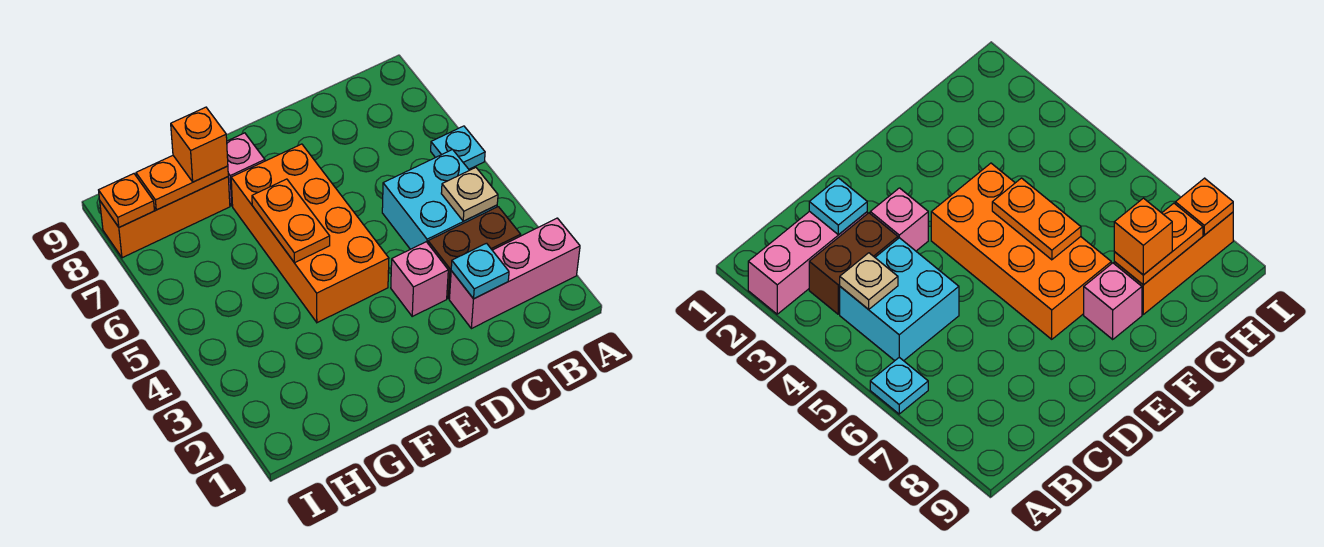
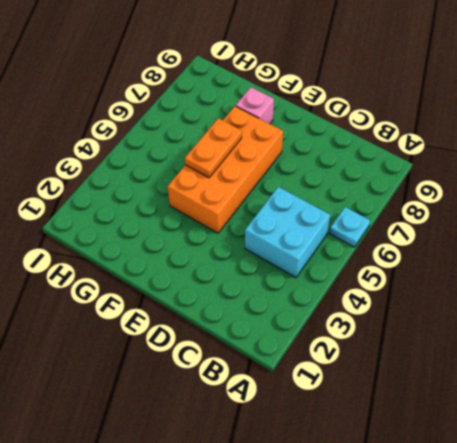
none -> pink brick A2:C2 level 1
none -> brown brick B3:C3 level 1
none -> pink brick D3 level 1

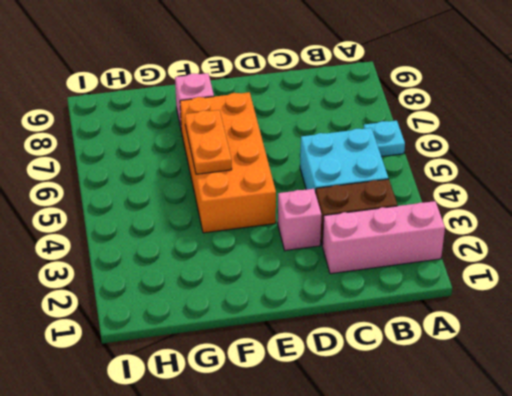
none -> orange brick G8:I8 level 1
none -> tan plate B4 level 2
none -> cyan plate C2 level 2

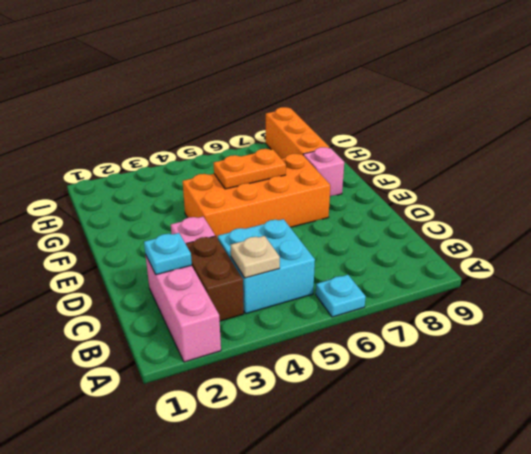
none -> orange plate G8:H8 level 2
none -> orange plate I8 level 2
none -> orange brick G8 level 3

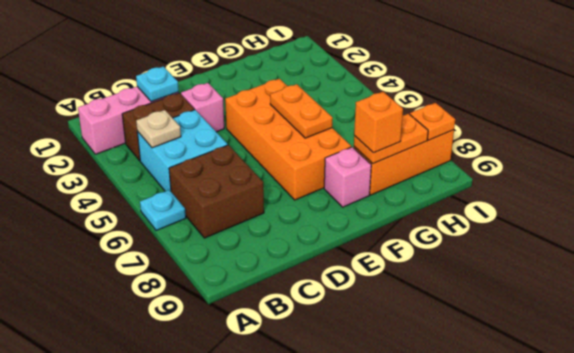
brown brick B6:C7 level 1 -> none

